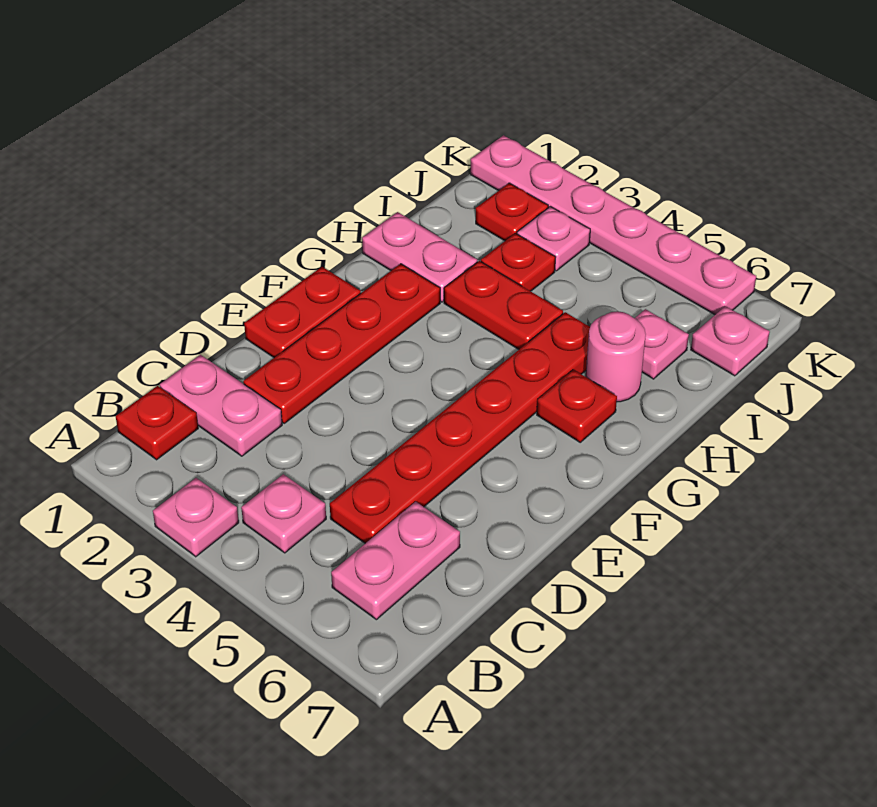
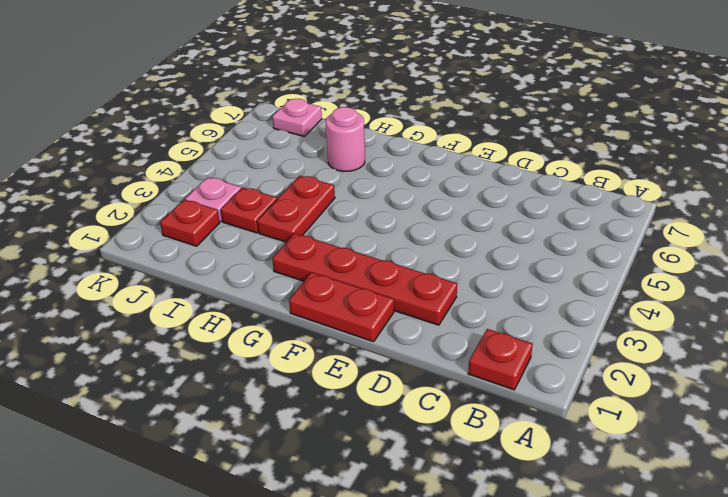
none -> pink plate A3 level 1
none -> pink plate B4 level 1
none -> pink plate B6:C6 level 1

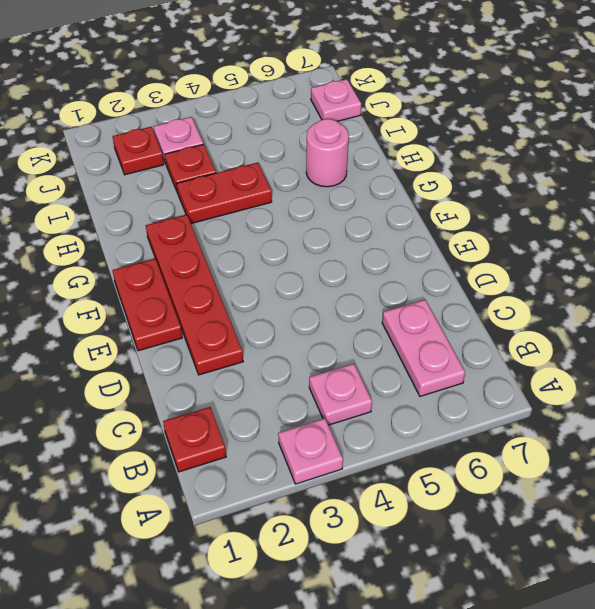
none -> pink plate C1:C2 level 1
none -> red plate C5:H5 level 1
none -> red plate G6 level 1

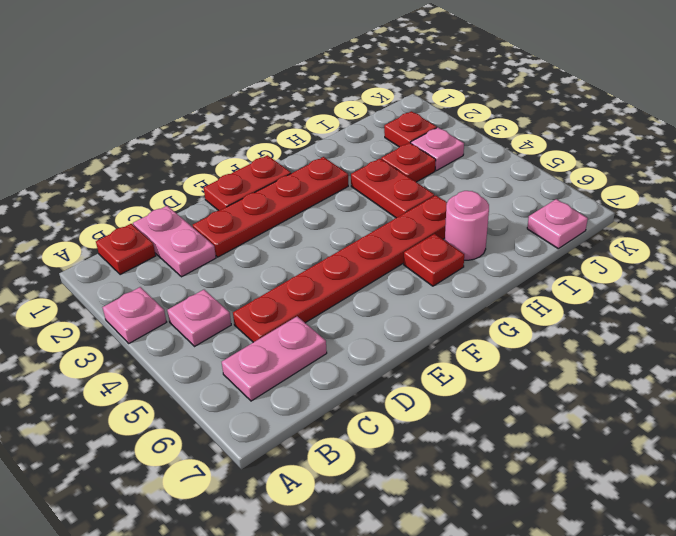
none -> pink plate H1:H2 level 1
none -> pink plate I6 level 1
none -> pink plate K1:K6 level 1

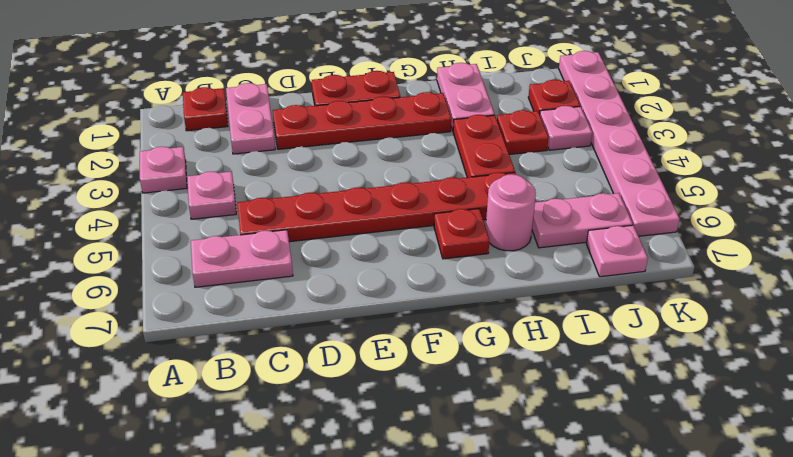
pink plate I6:J6 level 1 -> pink plate I6 level 1

